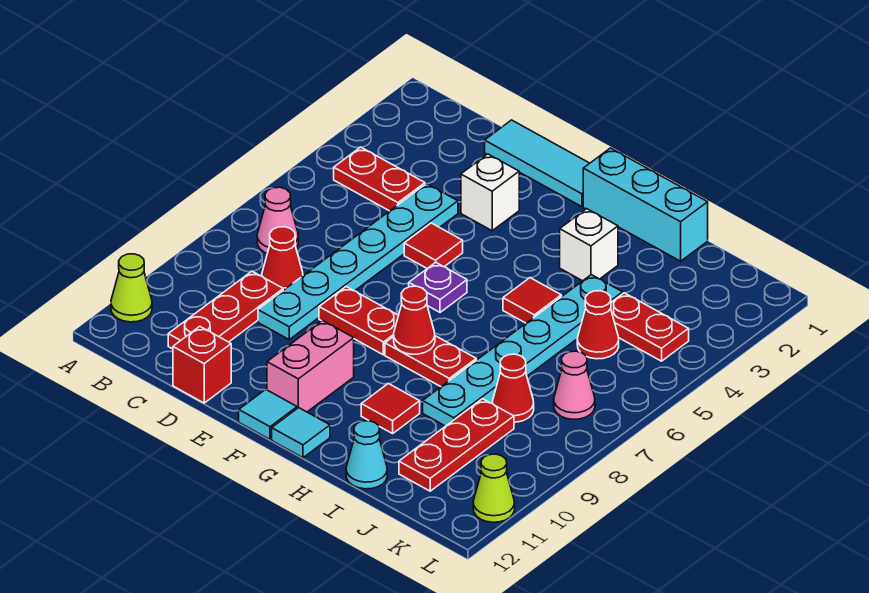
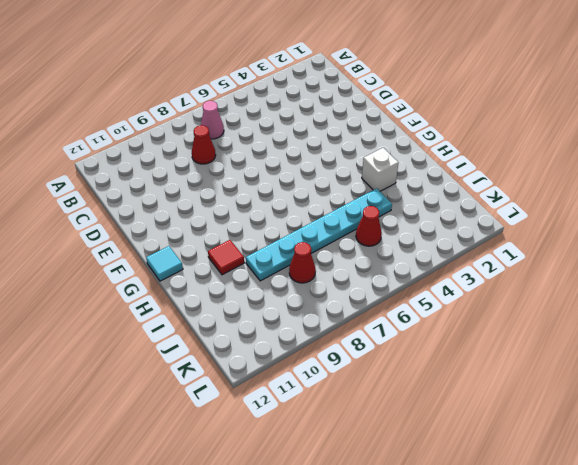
none -> lime cone A11 level 1
none -> red plate B4:C4 level 1
none -> red plate C9:C11 level 1

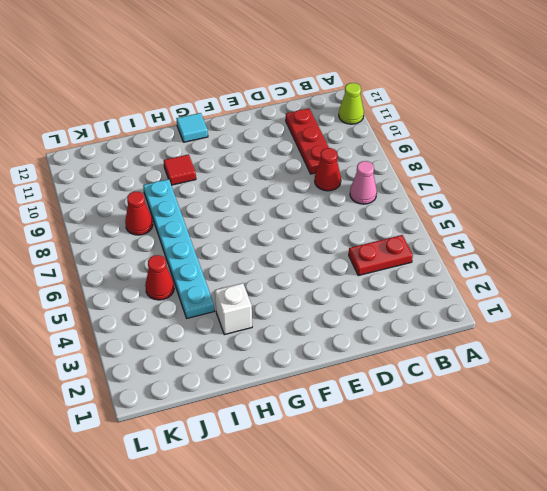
none -> cyan tile D1:F1 level 1
none -> cyan plate D4:D9 level 1
none -> red brick D12 level 1

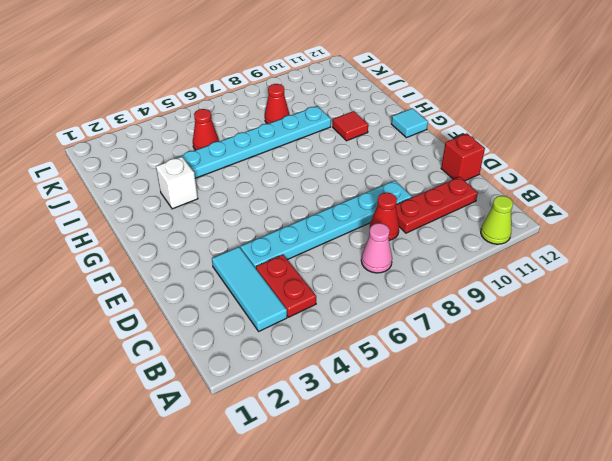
cyan tile B3:D3 level 1 -> cyan tile D1:F1 level 1
none -> white brick E3 level 1
none -> red tile E5 level 1
none -> red plate E8:F8 level 1

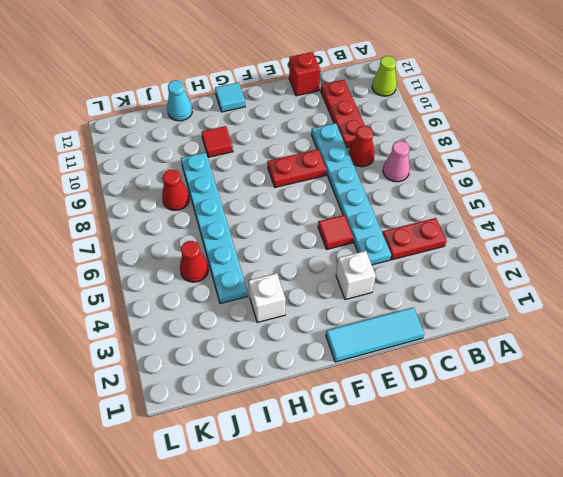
none -> purple plate F6 level 1
none -> pink brick F10:F11 level 1
none -> cyan tile F12 level 1

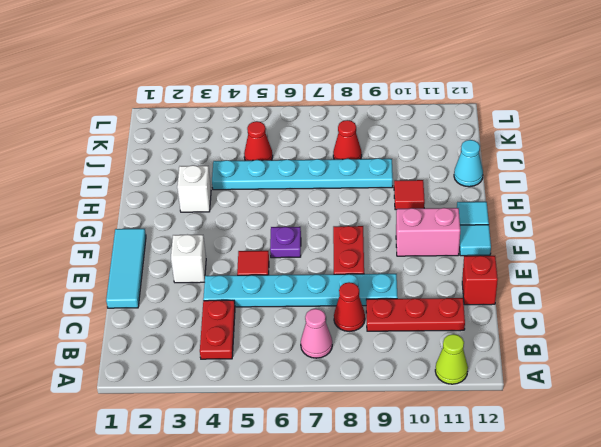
none -> cyan brick G1:I1 level 1
none -> red plate G8:H8 level 1
none -> red tile H5 level 1

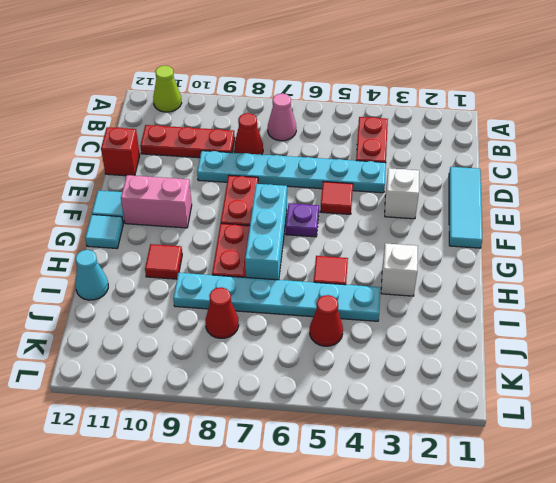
cyan brick F7:H7 level 1 -> cyan brick G1:I1 level 1
none -> red plate J4:K4 level 1
none -> red plate J9:J11 level 1
none -> pink cone K7 level 1

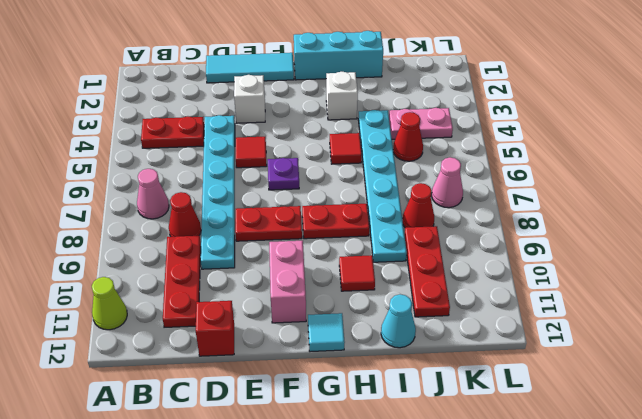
pink plate J4:K4 level 1 -> red plate J4:K4 level 1
none -> cyan tile F12 level 1
none -> lime cone L11 level 1
none -> red cone G8 level 2

